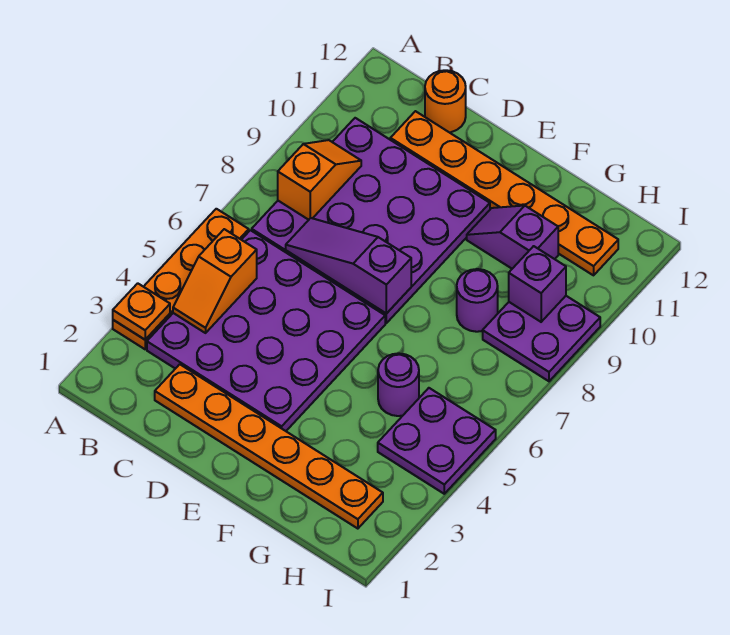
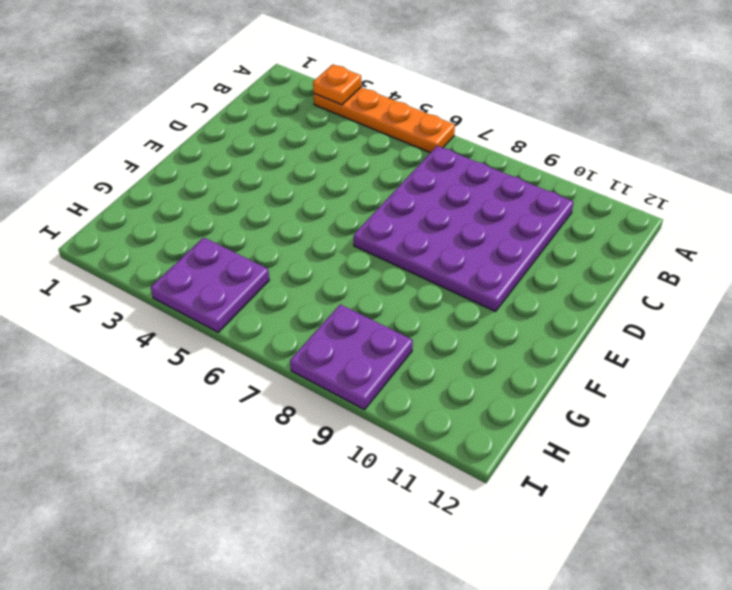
none -> purple plate B3:E6 level 1
none -> orange plate C2:H2 level 1
none -> orange plate C11:H11 level 1

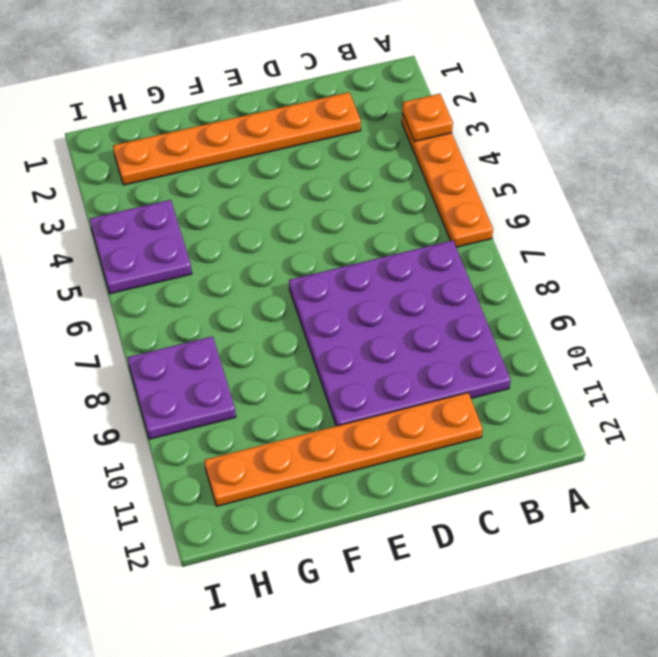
none -> purple plate B3:E6 level 1
none -> orange round brick C12 level 1
none -> purple slope F10:G10 level 1 top G

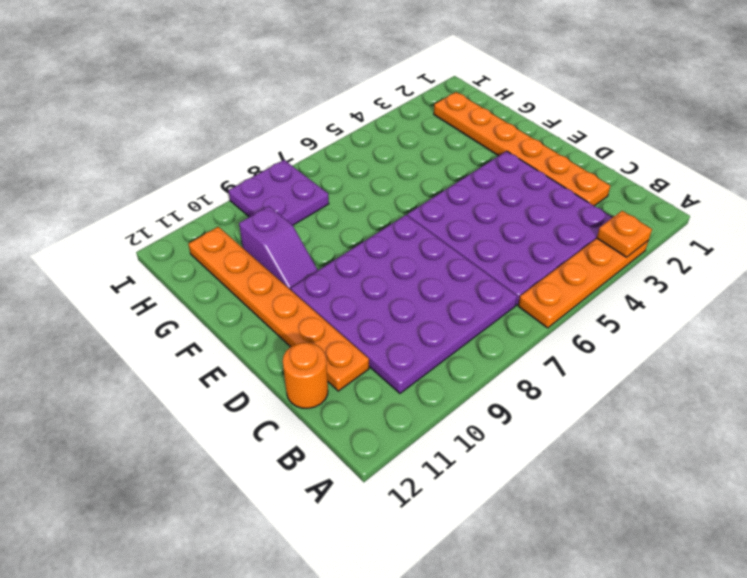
none -> purple round brick G5 level 1
none -> purple round brick G8 level 1
none -> purple plate H4:I5 level 1

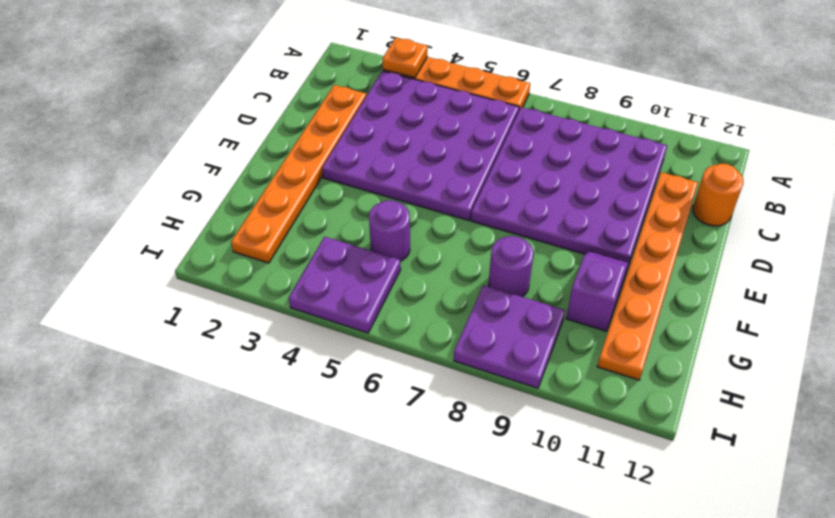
none -> orange slope B4:B5 level 2 top 5
none -> orange slope B8:B9 level 2 top 8
none -> purple slope C7:E7 level 2 top E

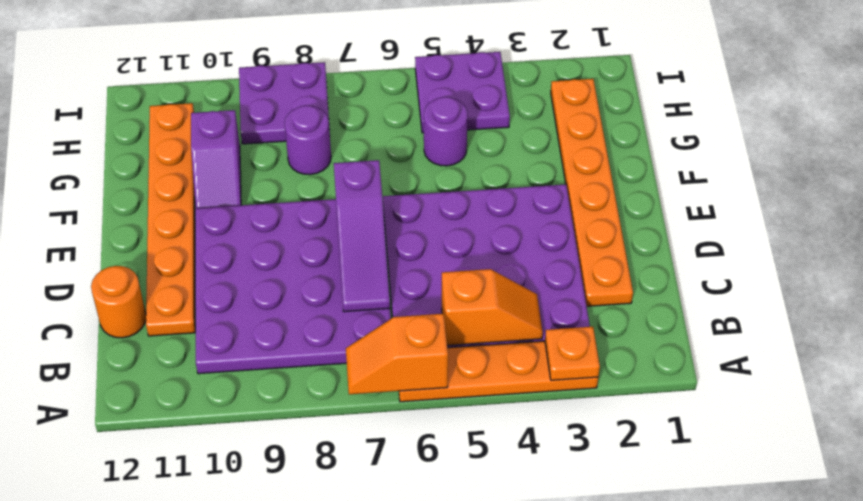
orange slope A6:A7 level 2 top 6 -> orange slope B8:B9 level 2 top 8
none -> purple brick H9 level 2

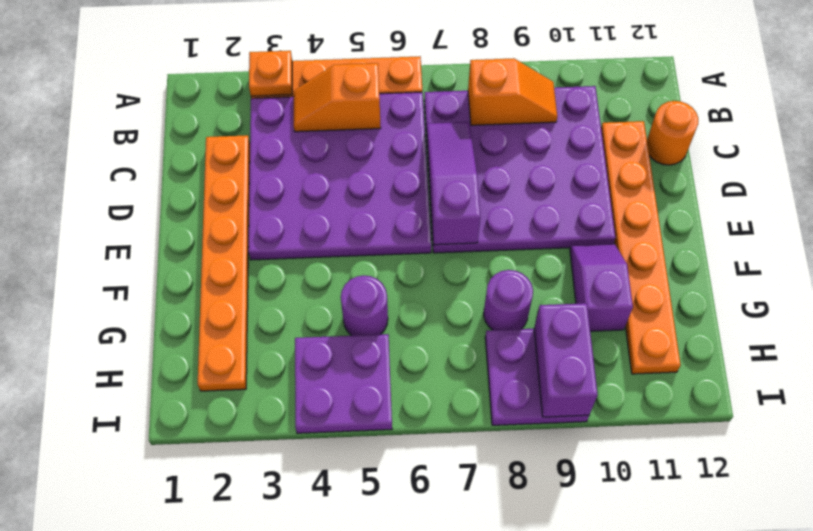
purple brick H9:I9 level 2 -> purple brick H9 level 2

